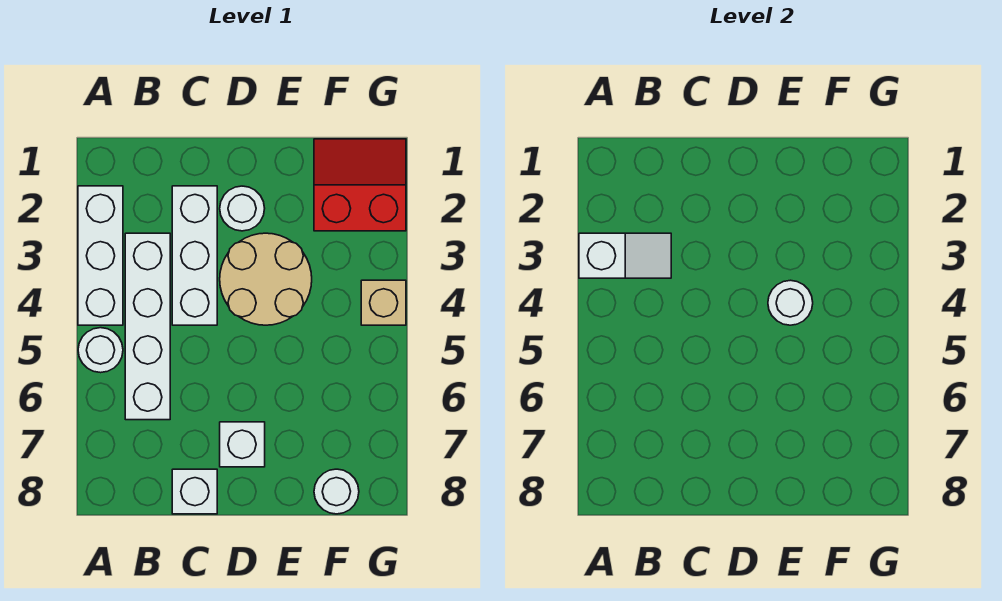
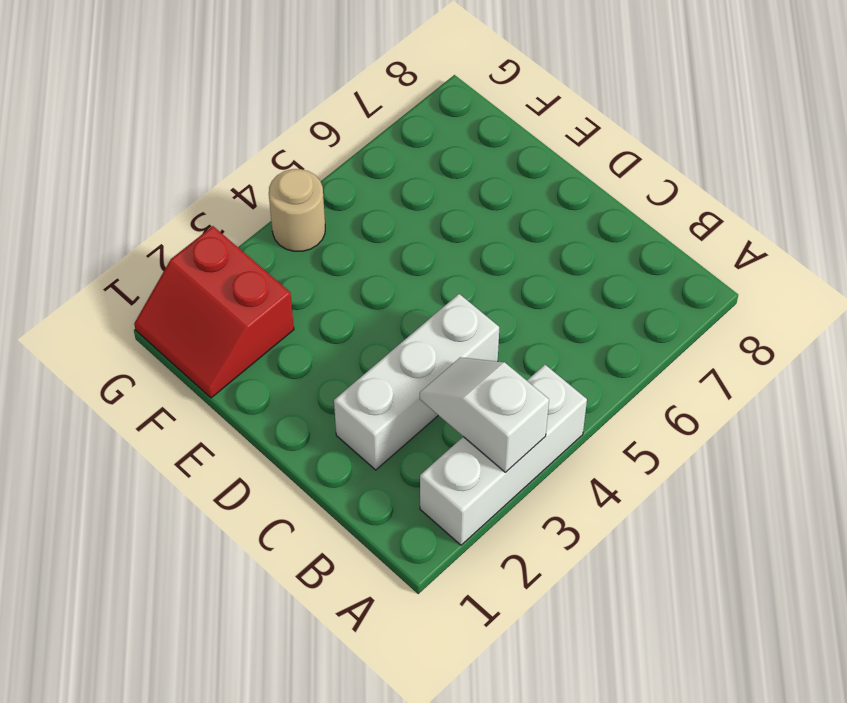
tan round brick G4 level 1 -> tan brick G4 level 1
none -> white round brick A5 level 1
none -> white brick B3:B6 level 1
none -> white brick C8 level 1

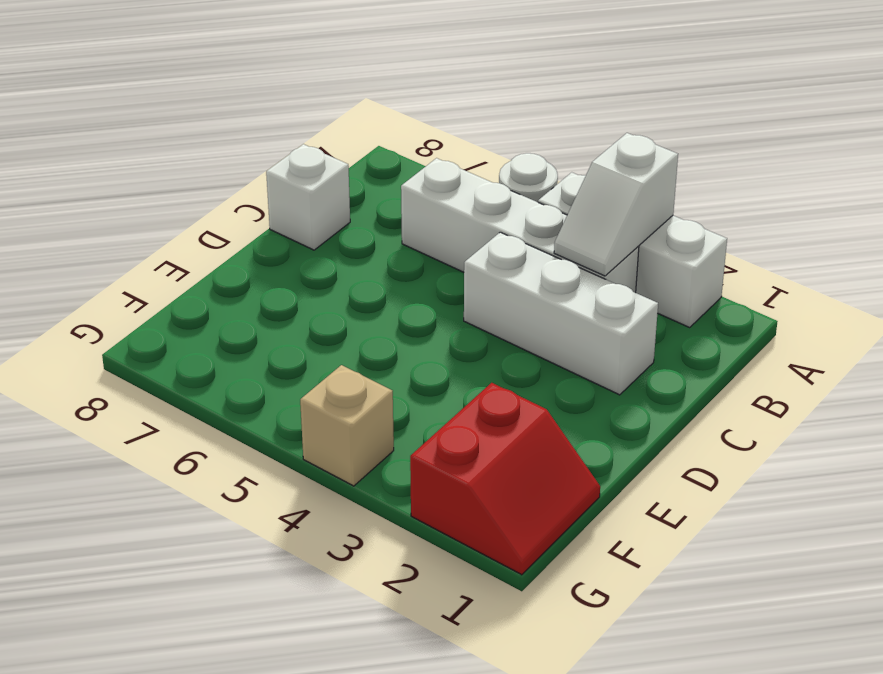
none -> white round brick D2 level 1
none -> tan round brick D3:E4 level 1
none -> white brick D7 level 1

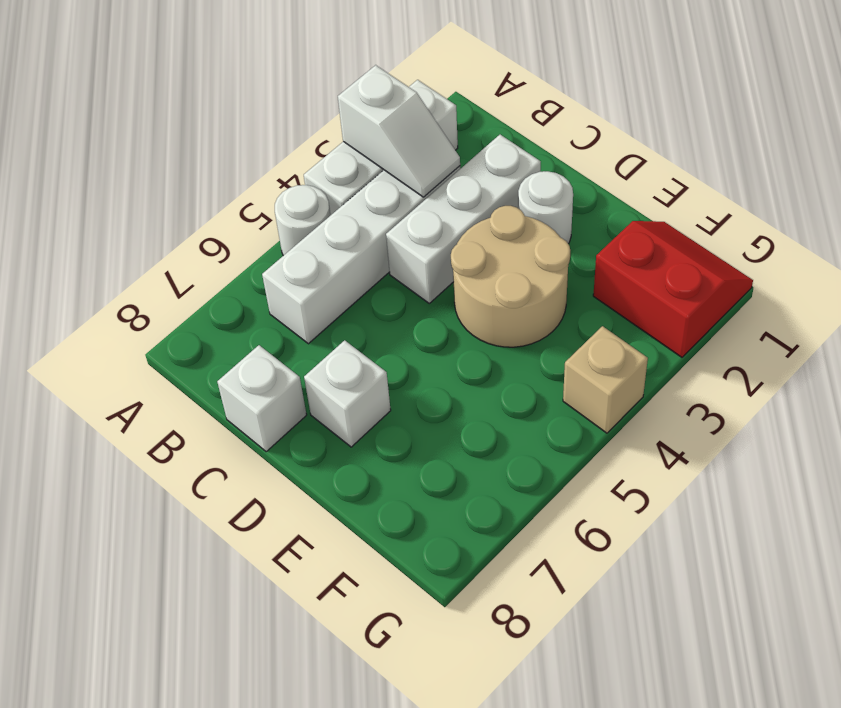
none -> white round brick F8 level 1
none -> white round brick E4 level 2

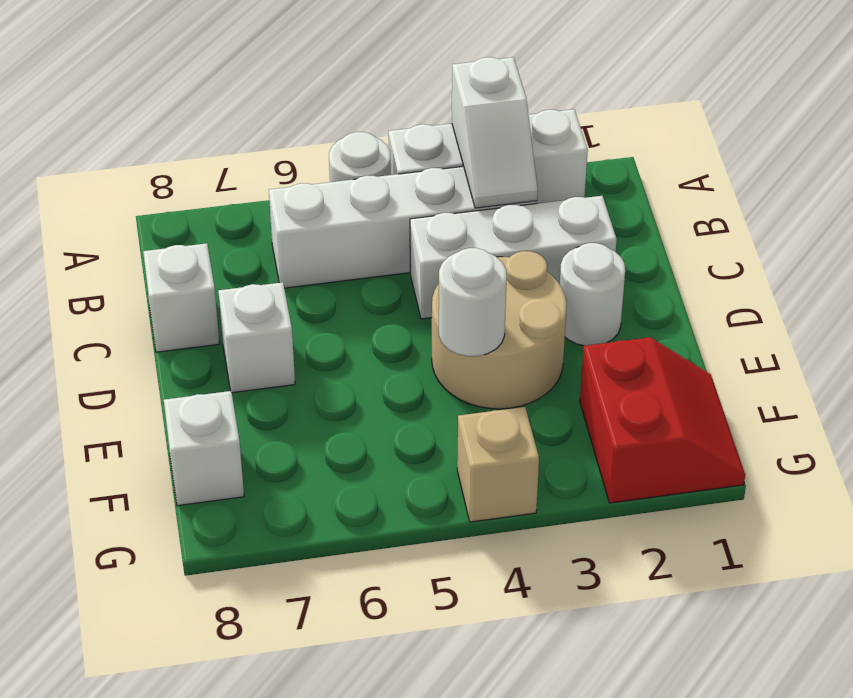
white brick F8 level 1 -> white round brick F8 level 1

